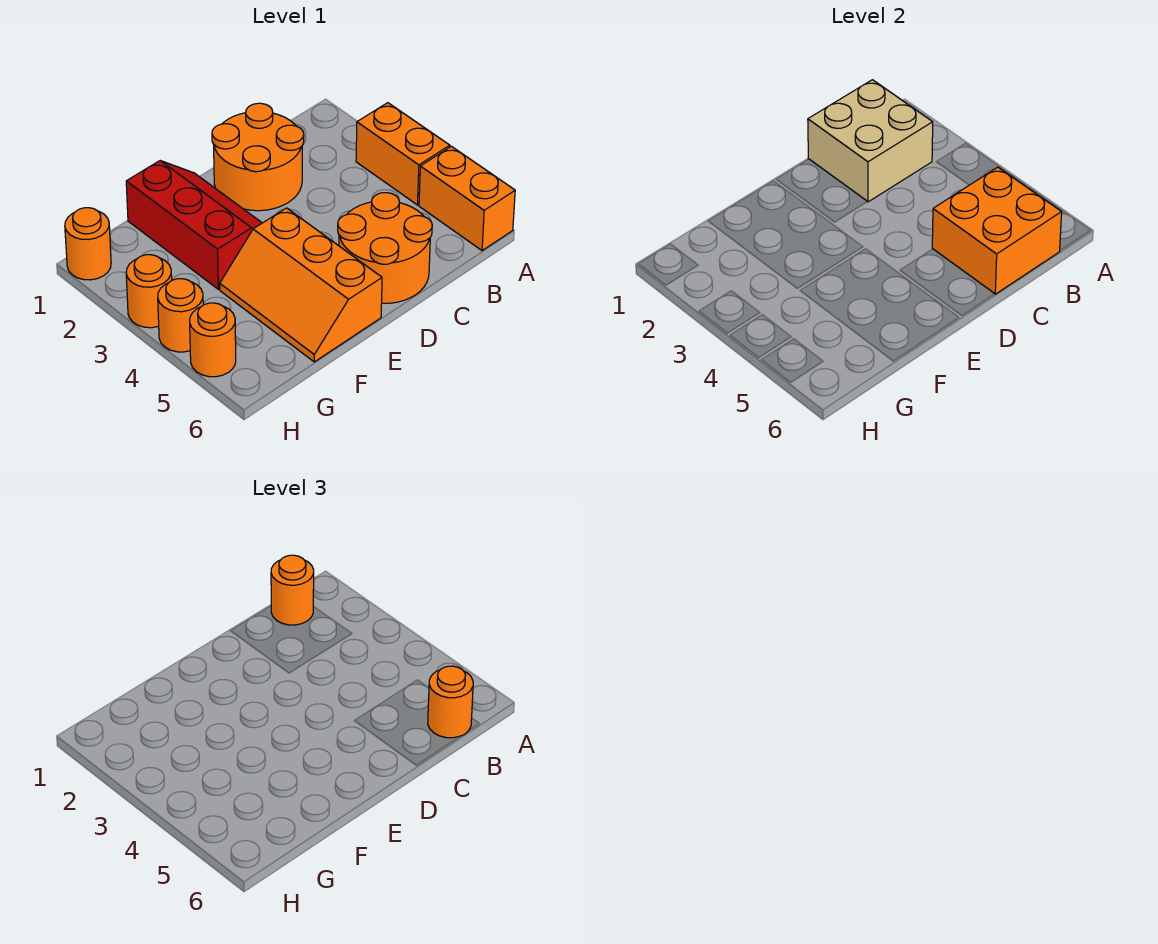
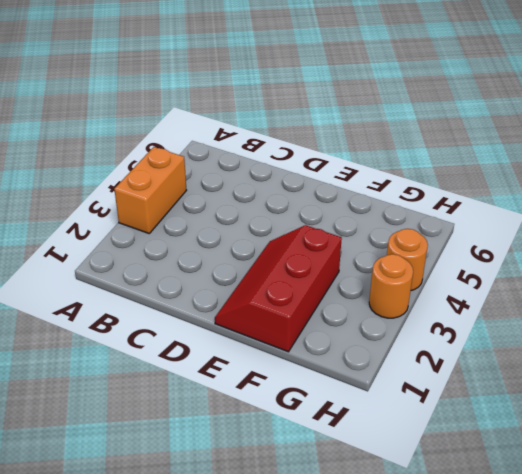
none -> orange brick A5:A6 level 1
none -> orange round brick C1:D2 level 1
none -> orange round brick C5:D6 level 1

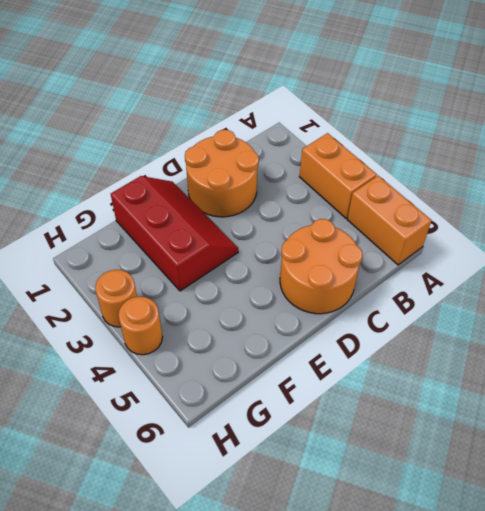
none -> orange slope E4:F6 level 1 top E
none -> orange round brick H1 level 1
none -> orange round brick H5 level 1

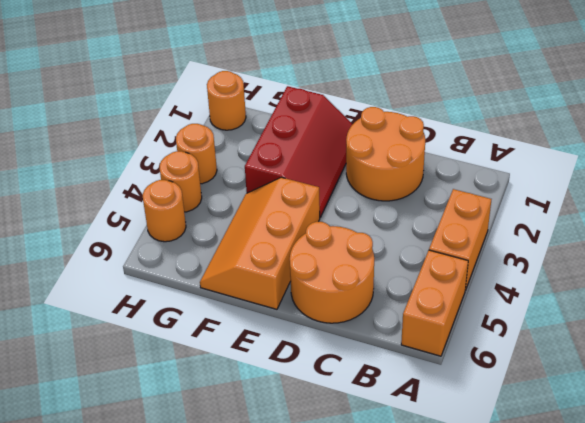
none -> tan brick B1:C2 level 2
none -> orange brick B5:C6 level 2
none -> orange round brick B1 level 3

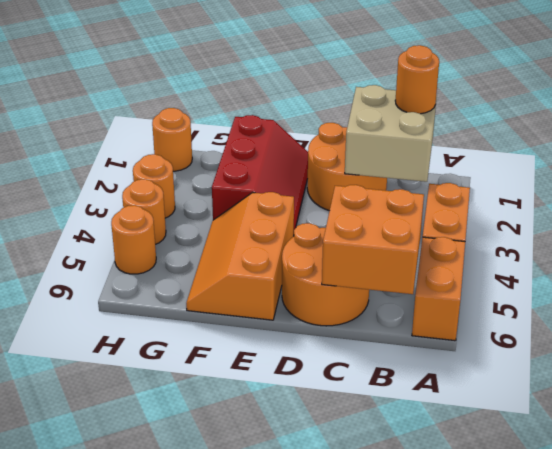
none -> orange round brick B6 level 3

